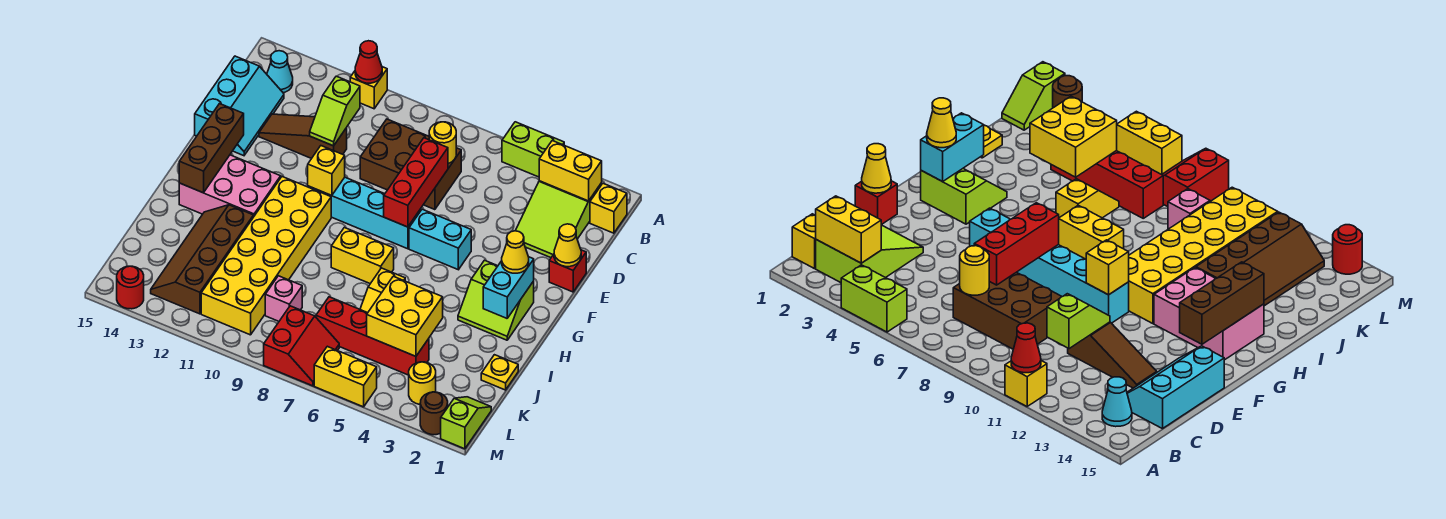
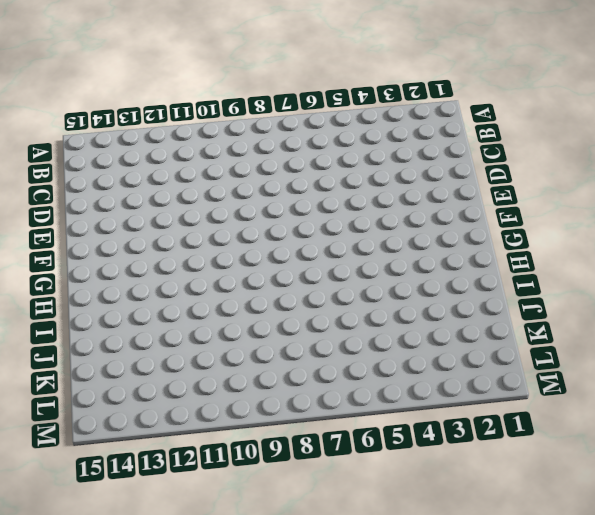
none -> lime brick A4:A5 level 1
none -> yellow brick A11 level 1
none -> yellow brick B1 level 1
none -> lime slope B2:D3 level 1 top B

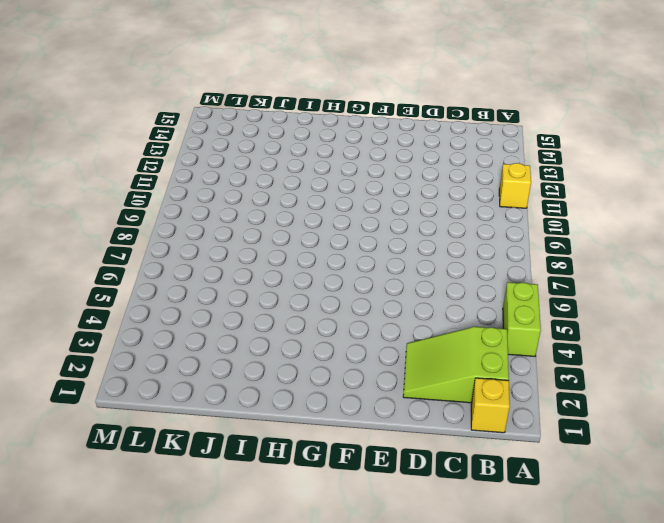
none -> cyan cone B14 level 1
none -> brown brick C7:D9 level 1
none -> cyan slope C14:E15 level 1 top 15
none -> brown slope D11:D13 level 1 top 11

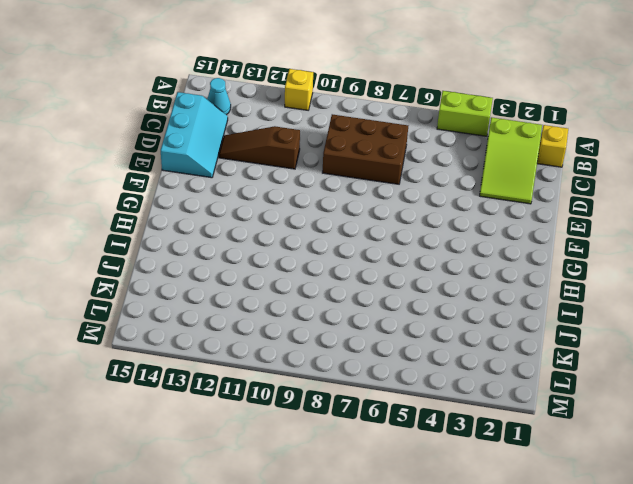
none -> red brick E1 level 1
none -> cyan brick F5:F6 level 1
none -> cyan brick F7:F10 level 1
none -> lime slope G2:H3 level 1 top G

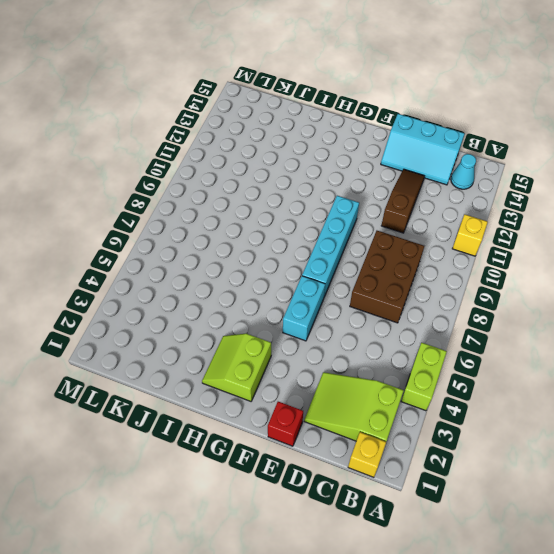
none -> yellow brick G10:L11 level 1
none -> pink brick G12:H14 level 1
none -> yellow brick H7:H8 level 1
none -> yellow slope I6:J6 level 1 top I

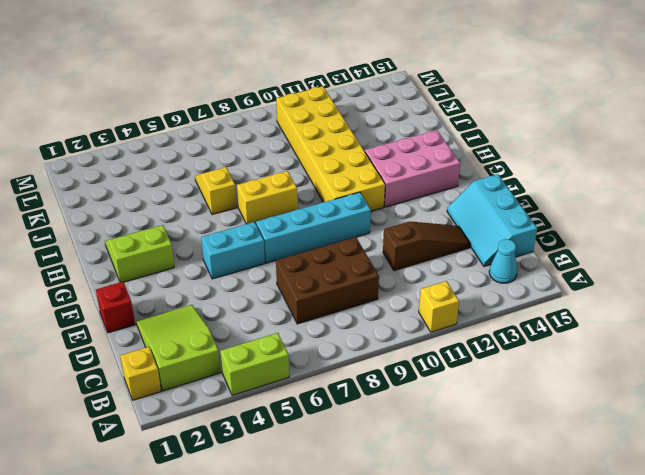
none -> brown slope I12:L13 level 1 top 12
none -> yellow plate J1 level 1
none -> red brick K4:K7 level 1
none -> pink brick K9 level 1

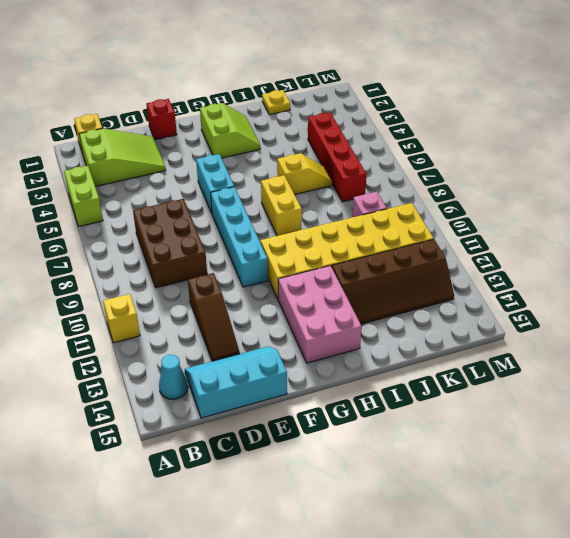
none -> lime slope L1:M1 level 1 top M
none -> yellow round brick L3 level 1
none -> red slope L7:M8 level 1 top 8
none -> brown round brick M2 level 1

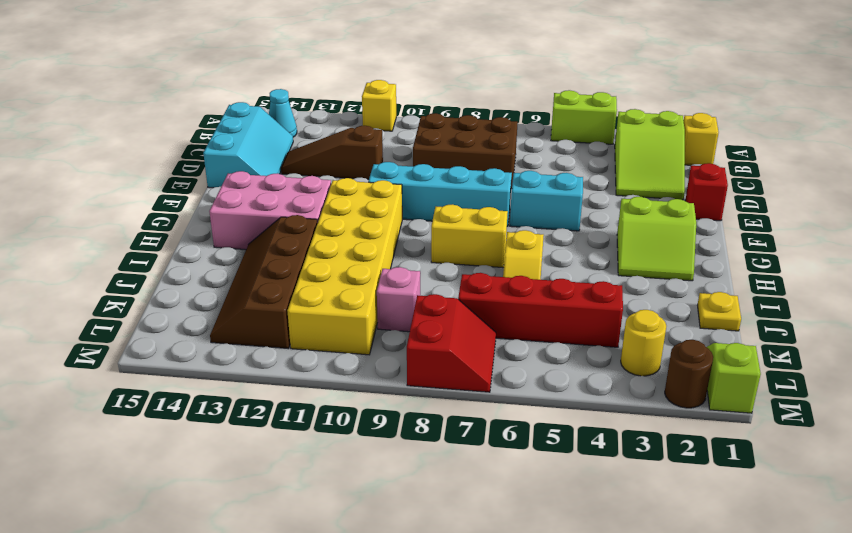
none -> yellow brick M5:M6 level 1
none -> red round brick M14 level 1
none -> red cone A11 level 2
none -> yellow brick B2:B3 level 2

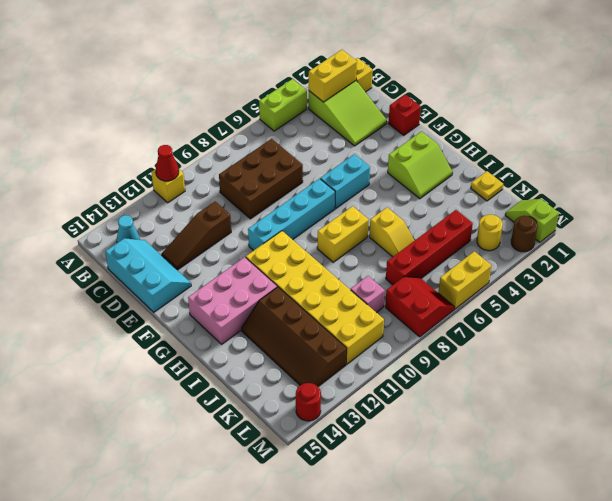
none -> yellow round brick C7 level 2
none -> lime slope C11:D11 level 2 top C
none -> red brick D7:F7 level 2
none -> yellow cone E1 level 2

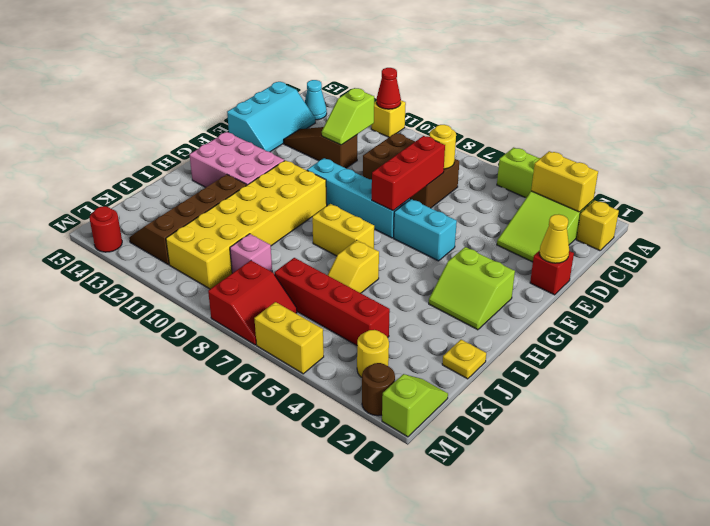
none -> yellow brick F10 level 2
none -> brown brick F14:H14 level 2
none -> cyan brick G2:H2 level 2
none -> yellow brick J4:K5 level 2

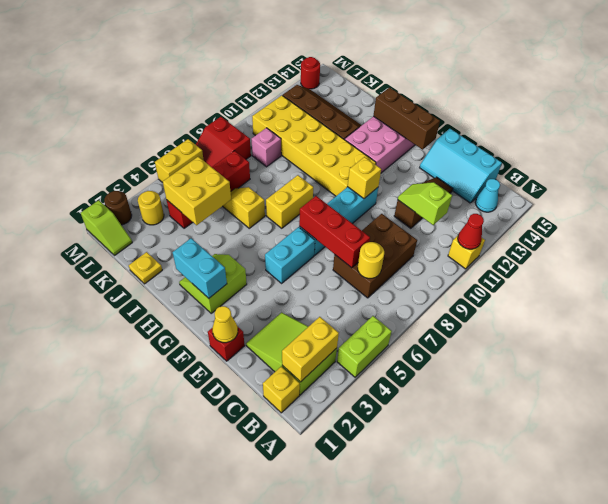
none -> yellow cone G2 level 3

